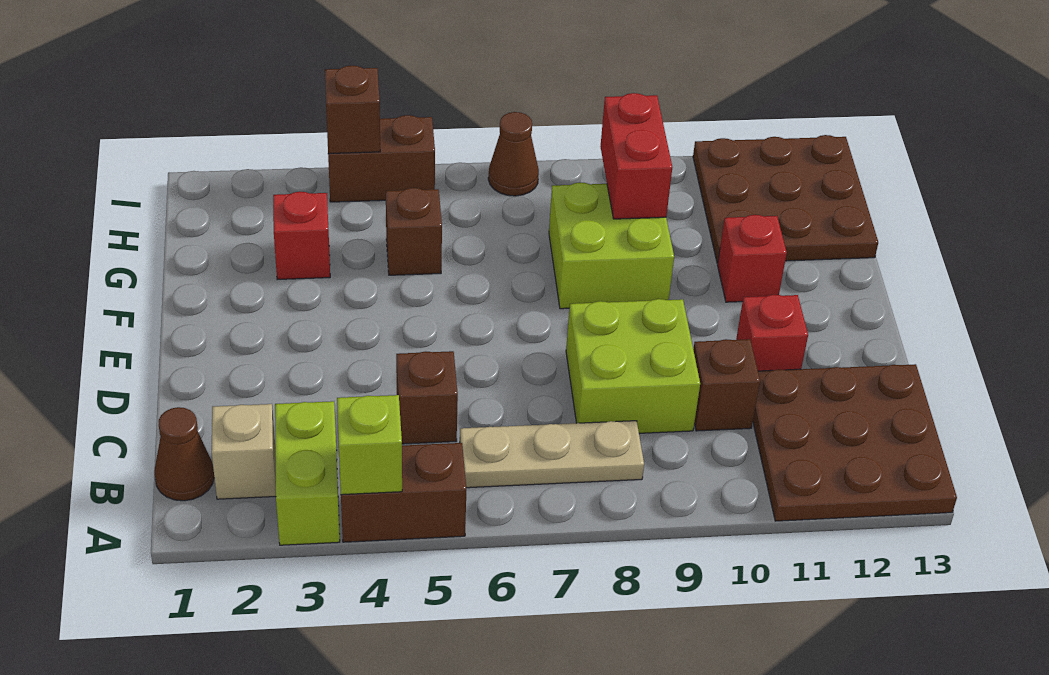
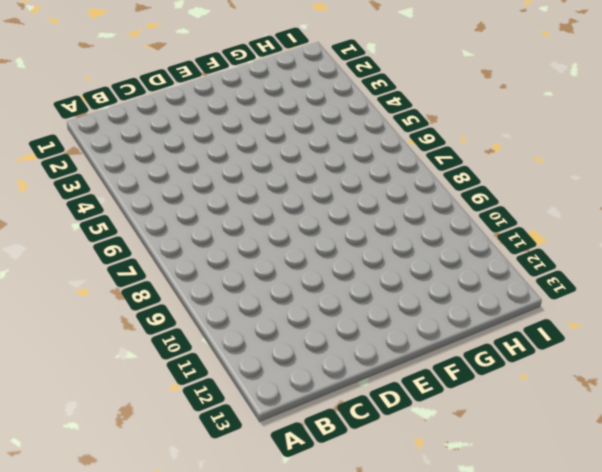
none -> lime brick A3:B3 level 1
none -> brown brick A4:A5 level 1
none -> brown plate A11:C13 level 1

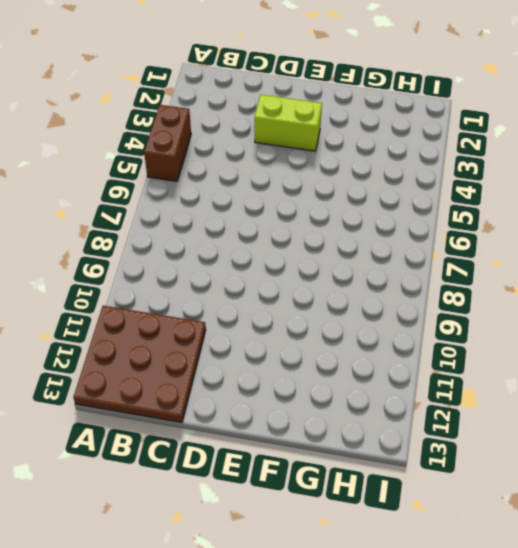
lime brick D3:E3 level 1 -> lime brick A3:B3 level 1
none -> brown cone B1 level 1
none -> tan brick B2 level 1
none -> tan plate B6:B8 level 1

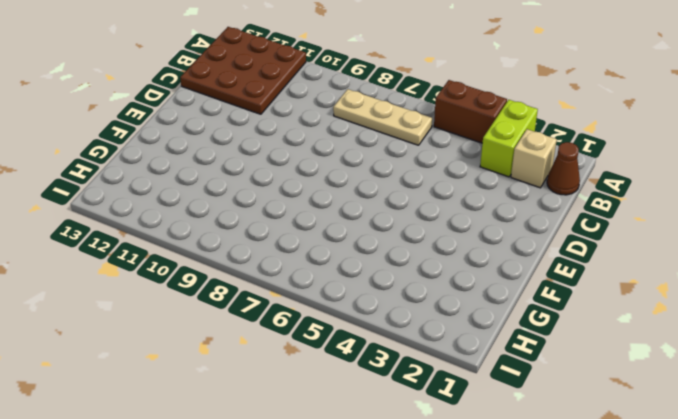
none -> brown brick C5 level 1
none -> lime brick C8:D9 level 1
none -> brown brick C10 level 1

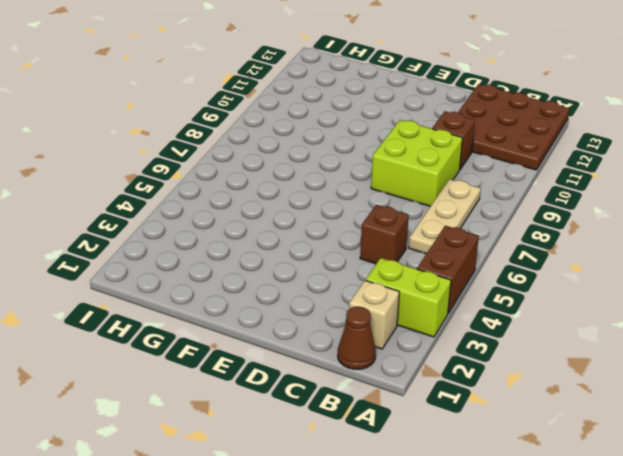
none -> red brick D11 level 1
none -> lime brick F8:G9 level 1
none -> red brick F11 level 1

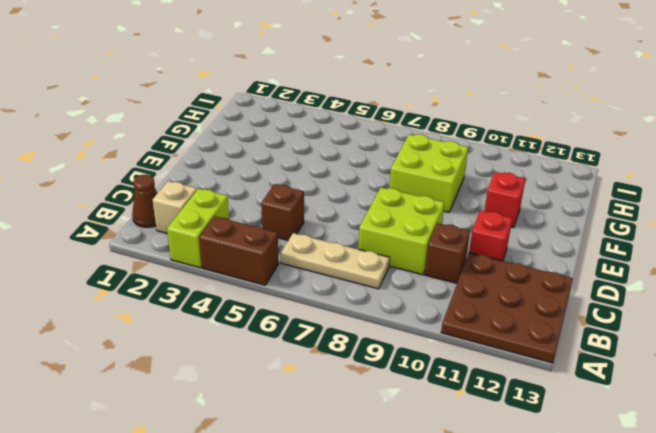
none -> red brick G3 level 1
none -> brown brick G5 level 1
none -> brown plate G11:I13 level 1

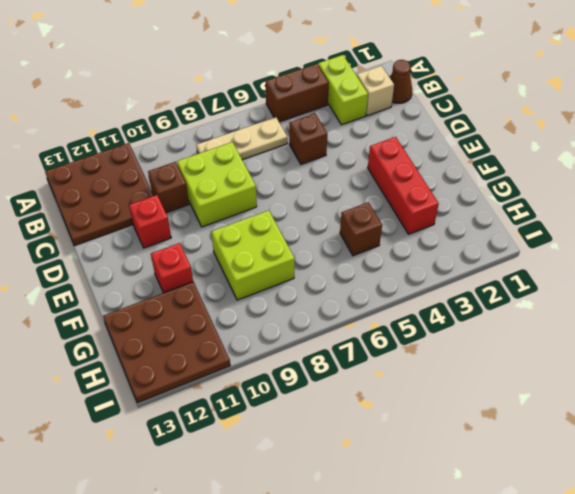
red brick E3:G3 level 1 -> red brick G3 level 1
none -> brown brick I4:I5 level 1
none -> brown cone I7 level 1
none -> lime brick A4 level 2

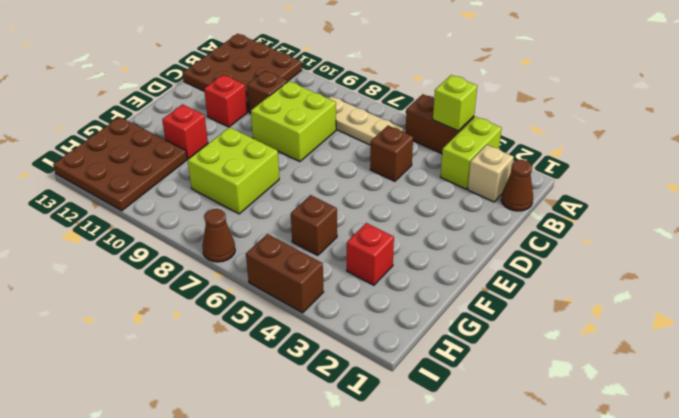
none -> red brick G9:H9 level 2
none -> brown brick I4 level 2

